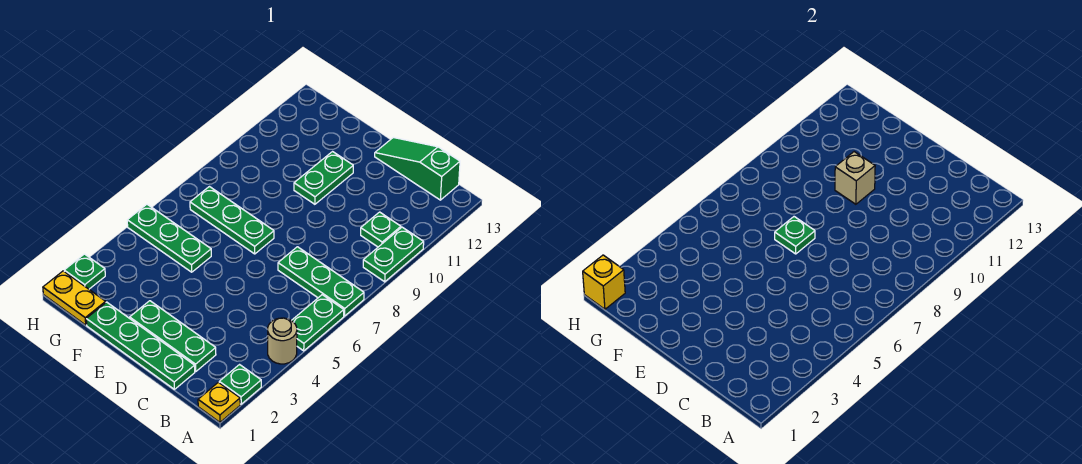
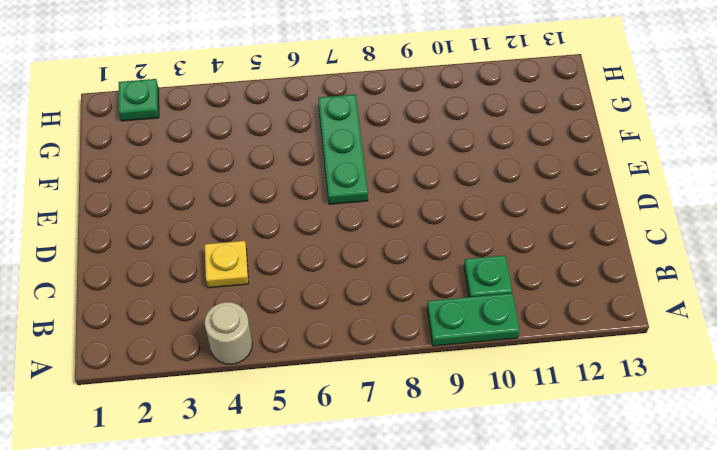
yellow plate C4 level 1 -> yellow plate A1 level 1
none -> green plate A2 level 1
none -> green plate A5:A6 level 1
none -> green plate A7:C7 level 1

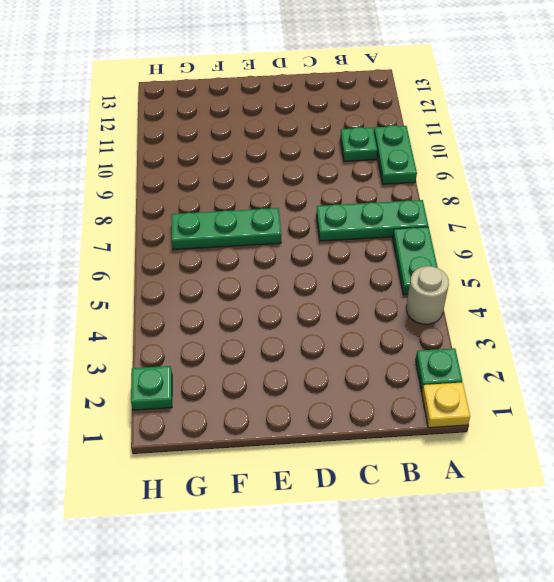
none -> green slope B13:D13 level 1 top B
none -> green plate C1:F1 level 1
none -> green plate C2:E2 level 1

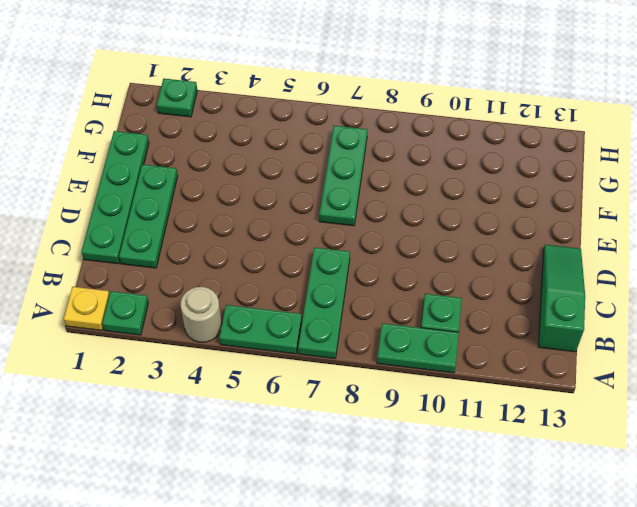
none -> green plate E10:E11 level 1
none -> green plate F5:H5 level 1
none -> yellow plate G1:H1 level 1

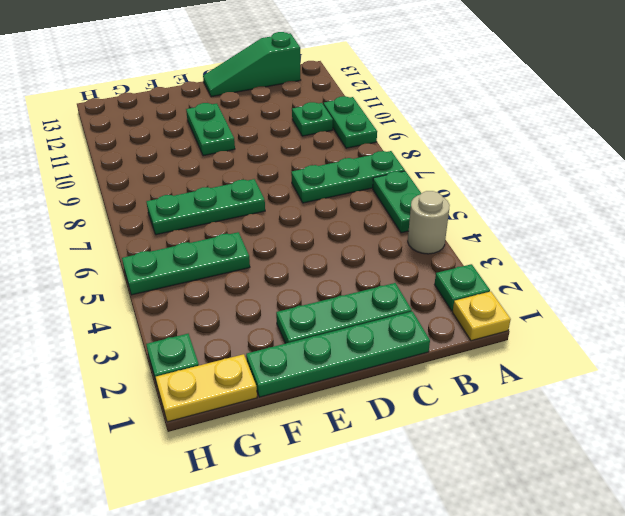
none -> green plate E7 level 2
none -> tan brick E10 level 2
none -> yellow brick H1 level 2

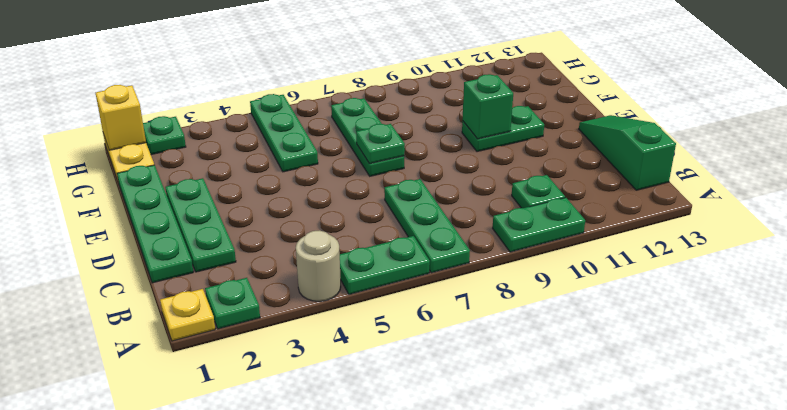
green brick E10 level 2 -> tan brick E10 level 2

